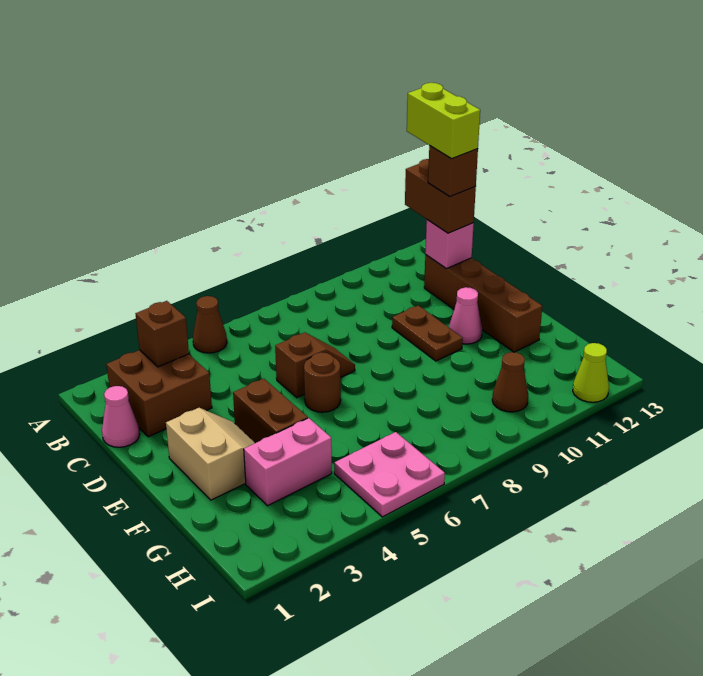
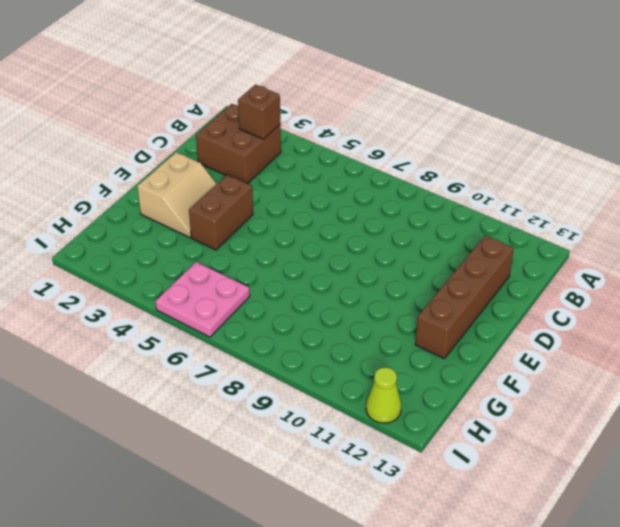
none -> brown cone A5 level 1
none -> pink cone C1 level 1
none -> brown slope D6:D7 level 1 top 6

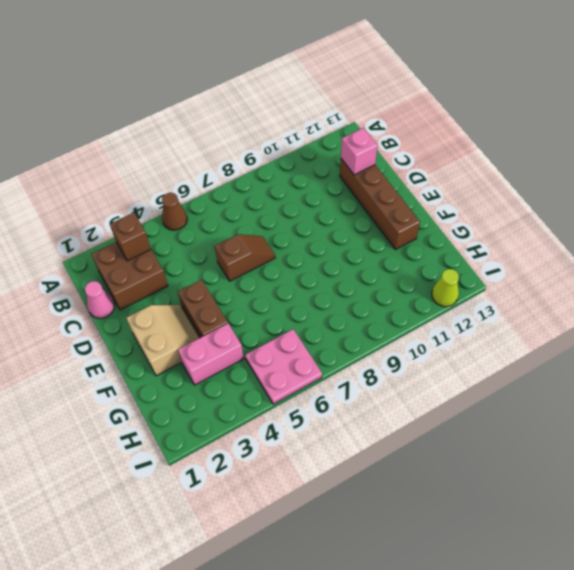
none -> brown plate D10:E10 level 1
none -> brown round brick E6 level 1
none -> pink cone E11 level 1

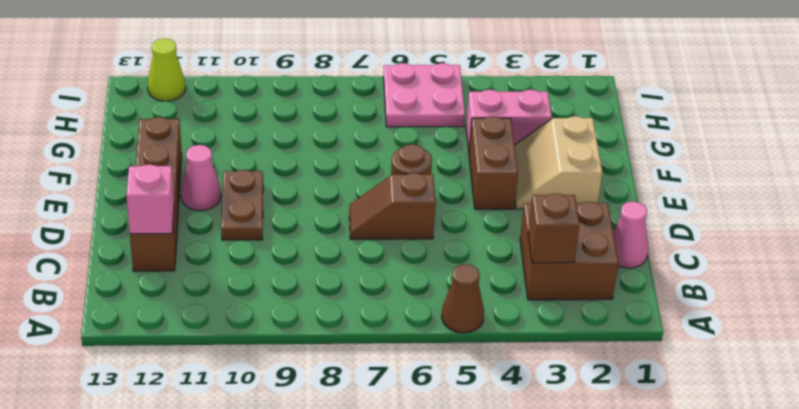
none -> brown cone H10 level 1
none -> brown brick B12:C12 level 3
none -> brown brick C12 level 4

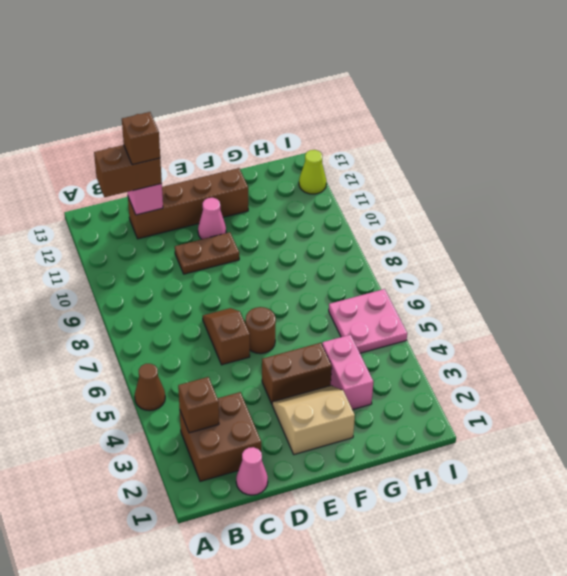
none -> brown cone H10 level 1
none -> lime brick B12:C12 level 5

